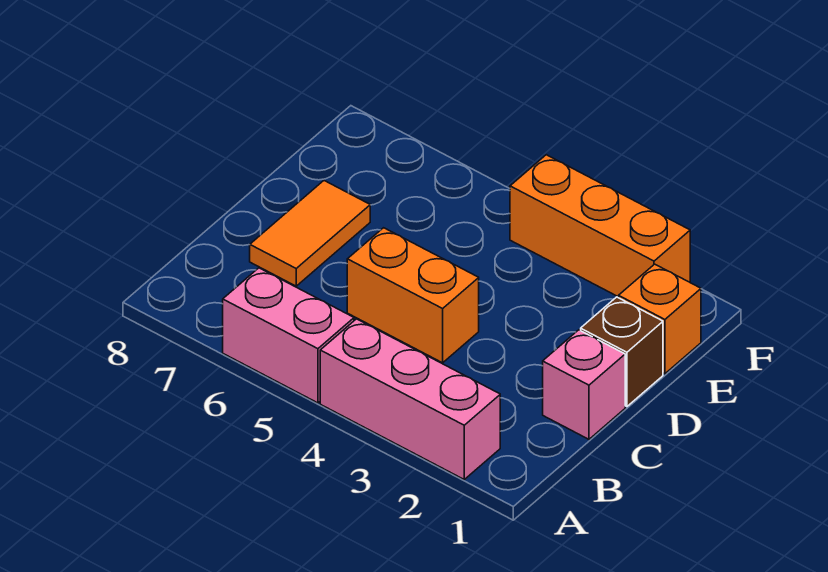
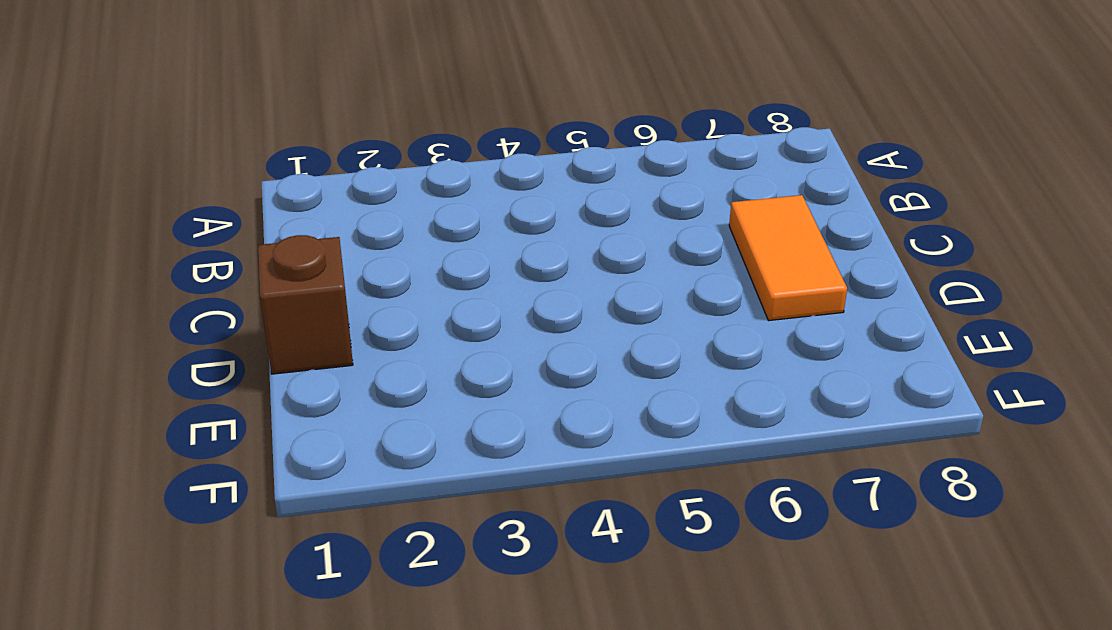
none -> pink brick A2:A4 level 1
none -> pink brick A5:A6 level 1

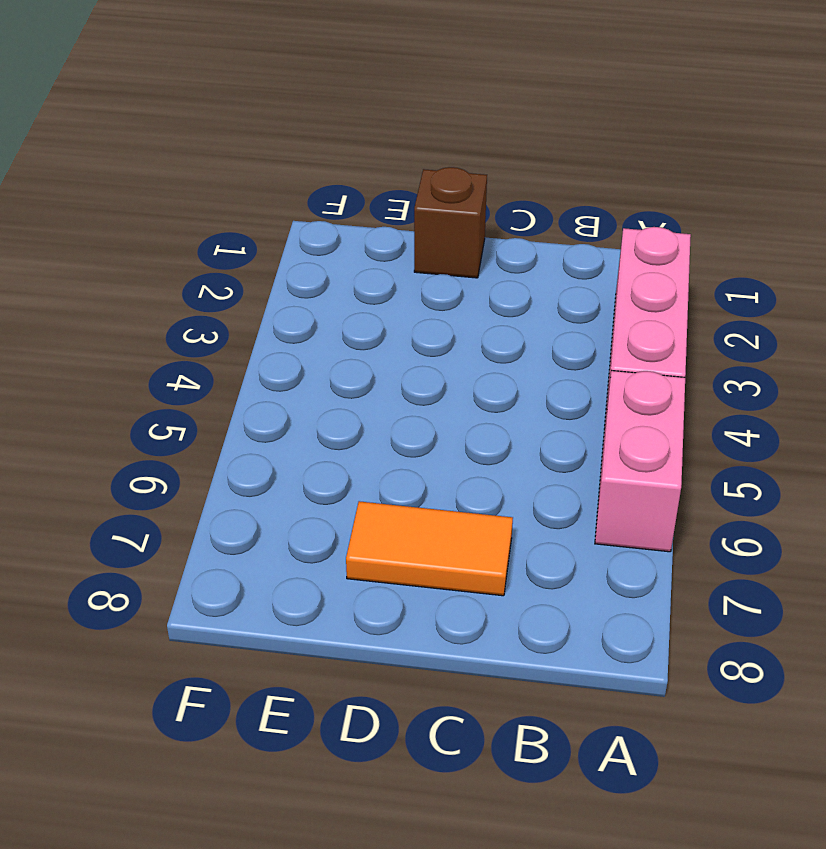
none -> pink brick C1 level 1
none -> orange brick C4:C5 level 1

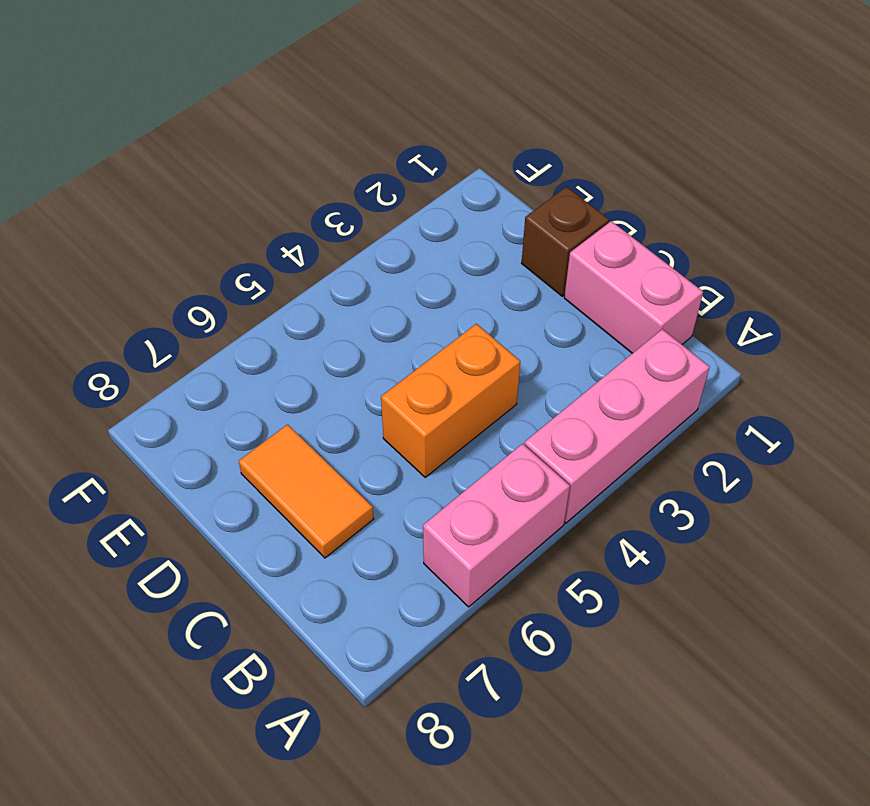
pink brick B1:C1 level 1 -> pink brick C1 level 1
none -> orange brick E1 level 1
none -> orange brick F2:F4 level 1

